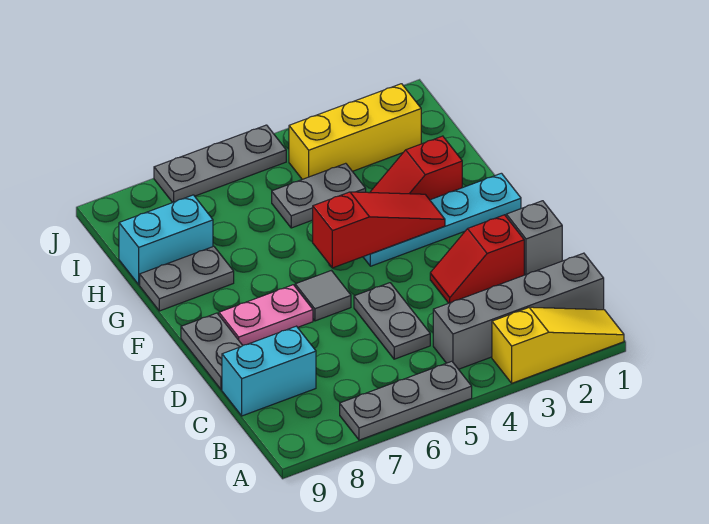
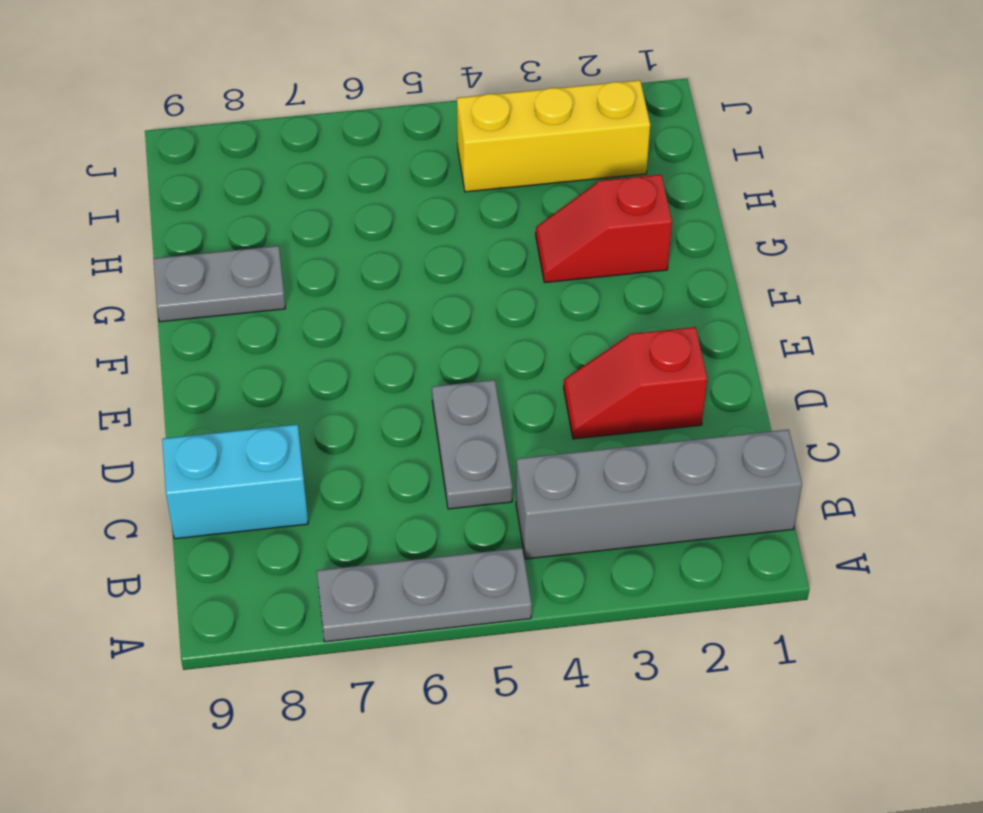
none -> yellow slope A1:A3 level 1 top 3
none -> grey brick D1 level 1
none -> grey plate D9:E9 level 1

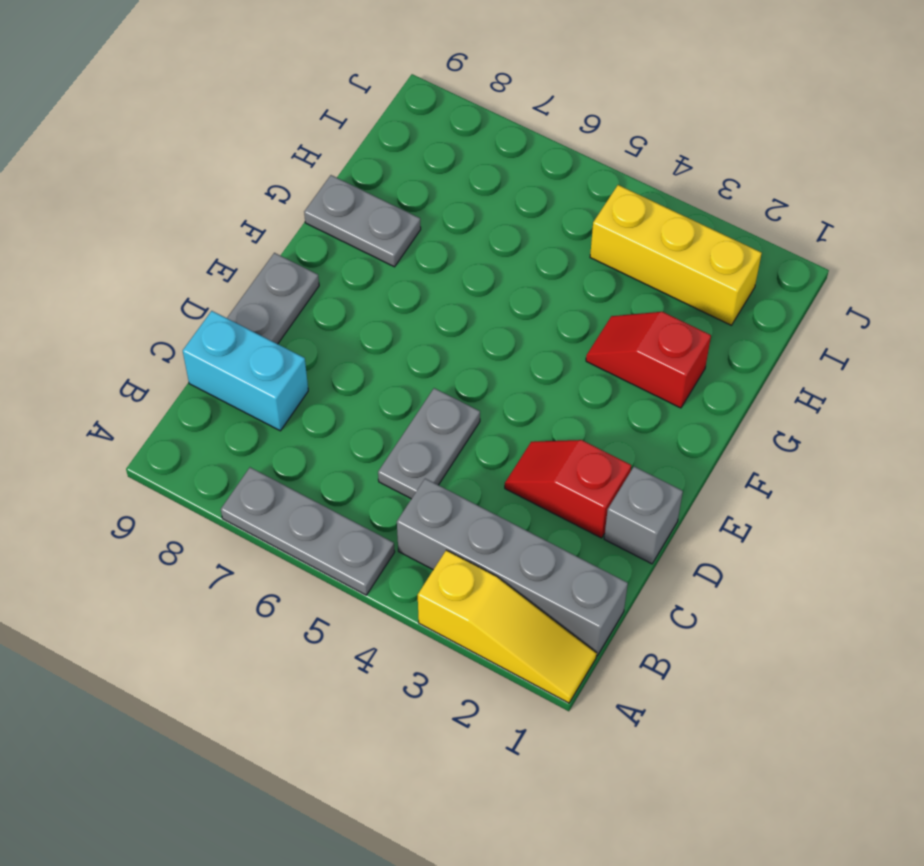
none -> grey tile E6 level 1
none -> pink plate E7:E8 level 1
none -> cyan plate F1:F4 level 1

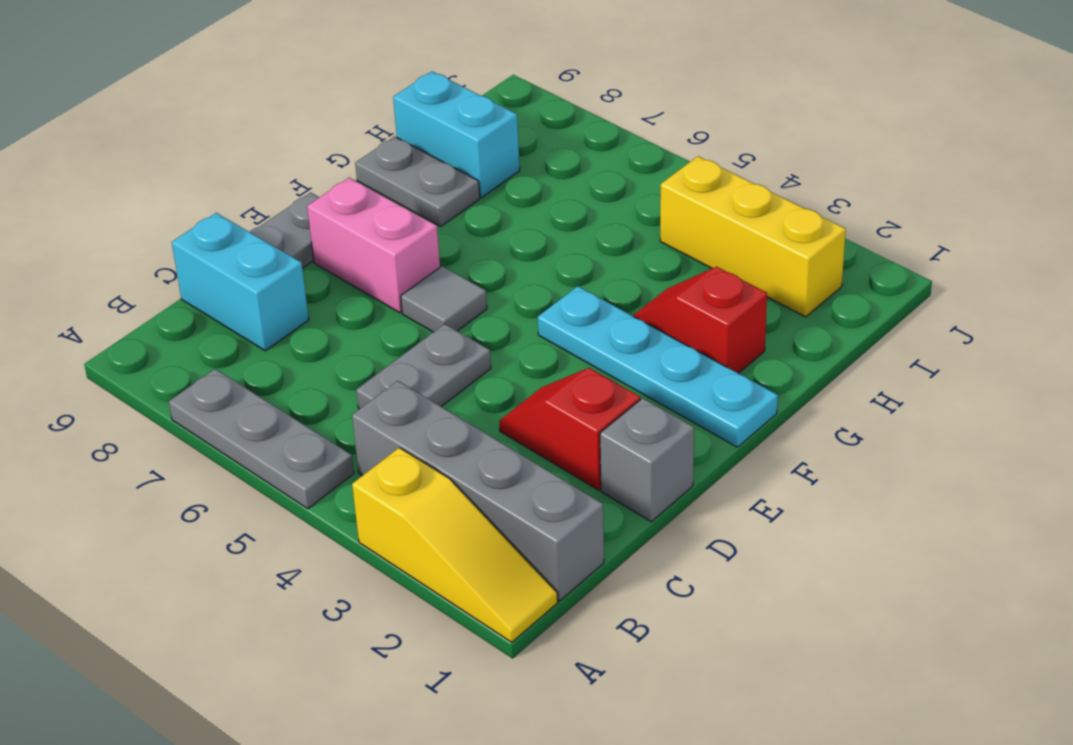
pink brick E7:E8 level 1 -> pink plate E7:E8 level 1
none -> grey plate H4:H5 level 1
none -> grey plate J5:J7 level 1
none -> red slope F3:F5 level 2 top 5

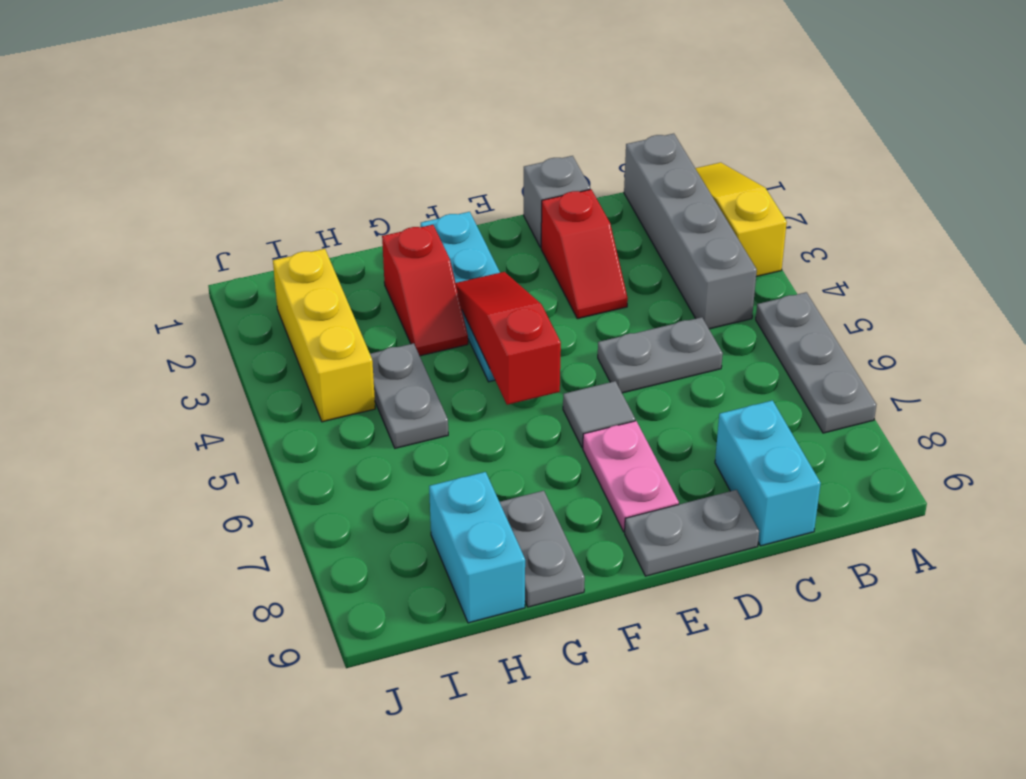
none -> grey plate J5:J7 level 1

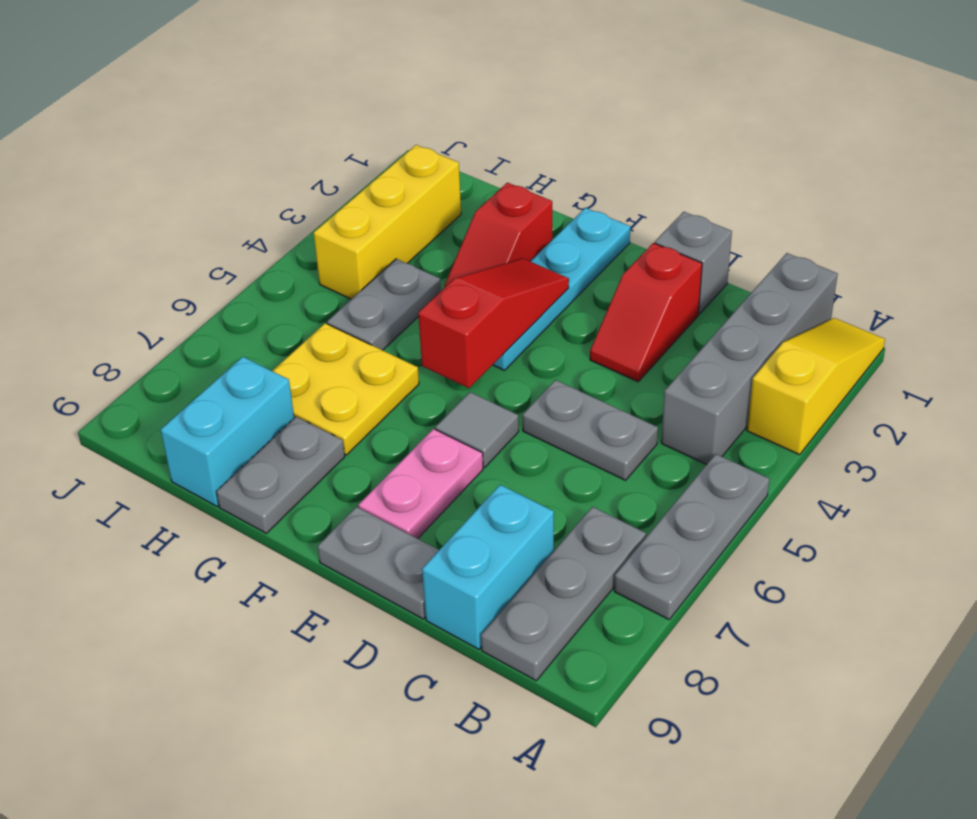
grey plate B7:B9 level 1 -> grey plate J5:J7 level 1
yellow plate G6:H7 level 1 -> none

